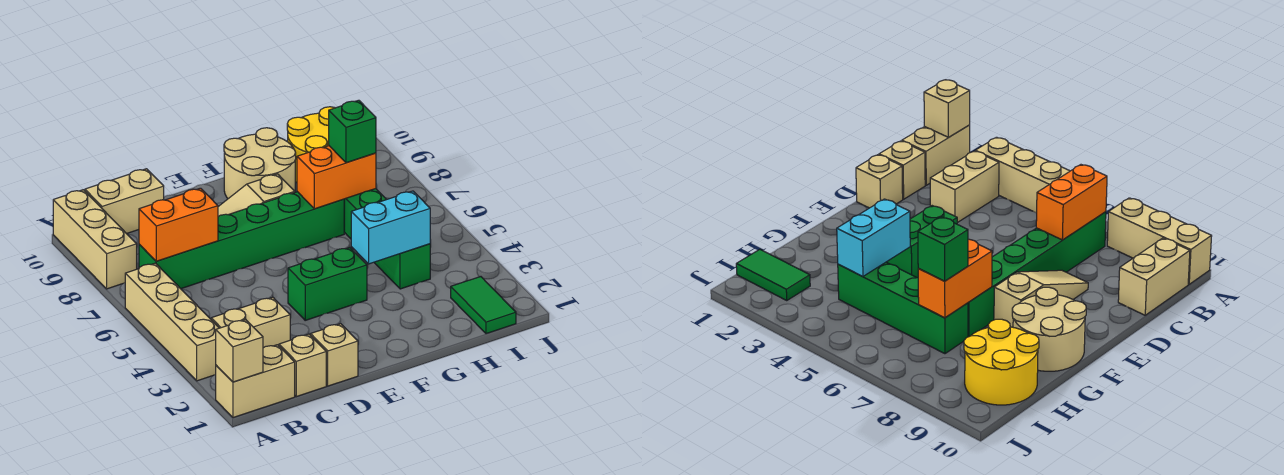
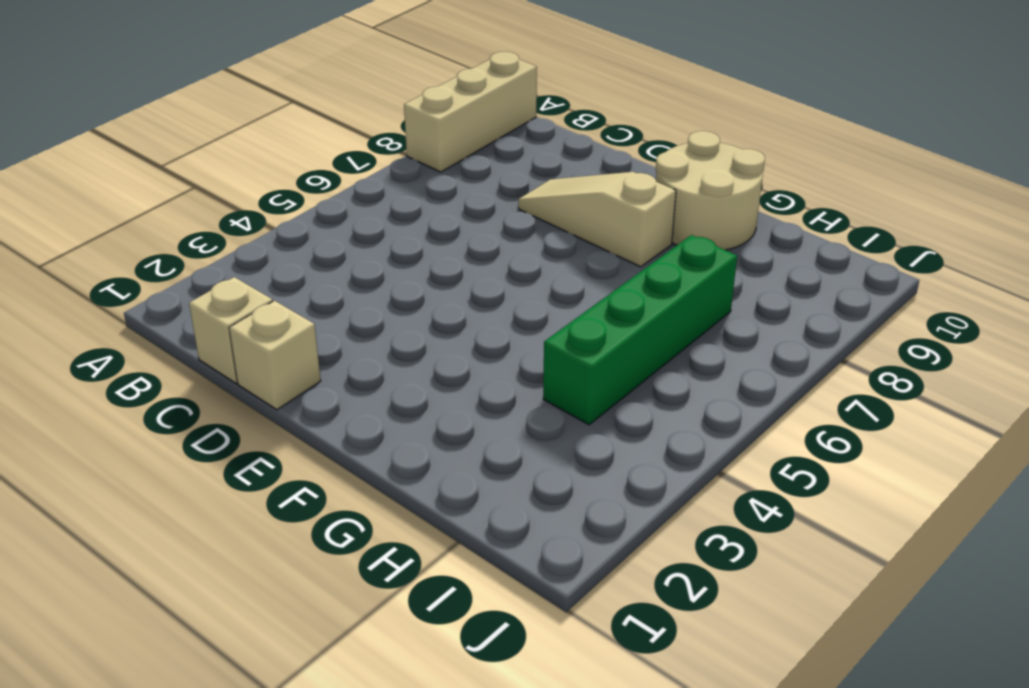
none -> tan brick A1:B1 level 1
none -> tan brick A3:A6 level 1
none -> tan brick B3:C3 level 1

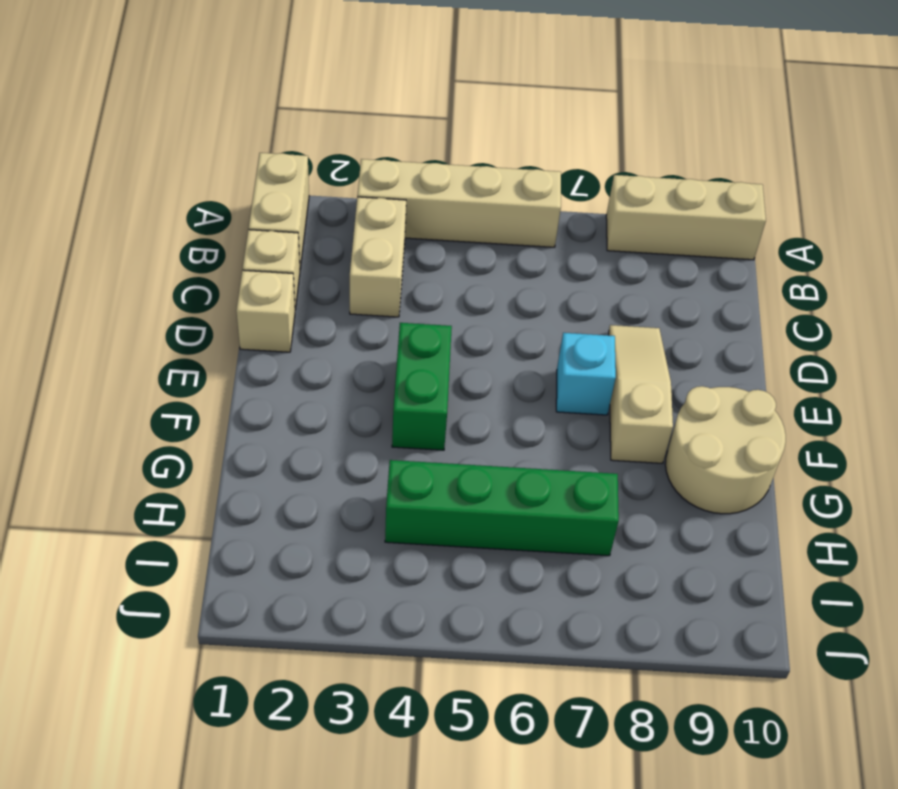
cyan brick E7 level 1 -> green brick B7:G7 level 1
none -> tan brick B10:C10 level 1
none -> yellow round brick H9:I10 level 1
none -> green tile I1:I2 level 1

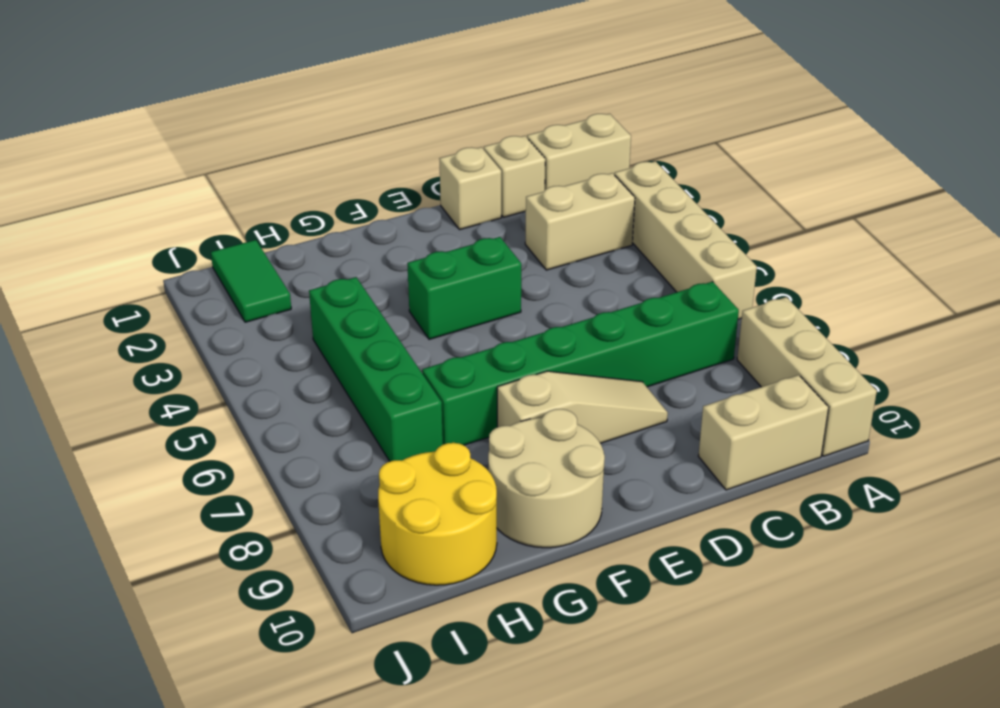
none -> tan brick A1 level 2
none -> orange brick B7:C7 level 2
none -> cyan brick G4:H4 level 2

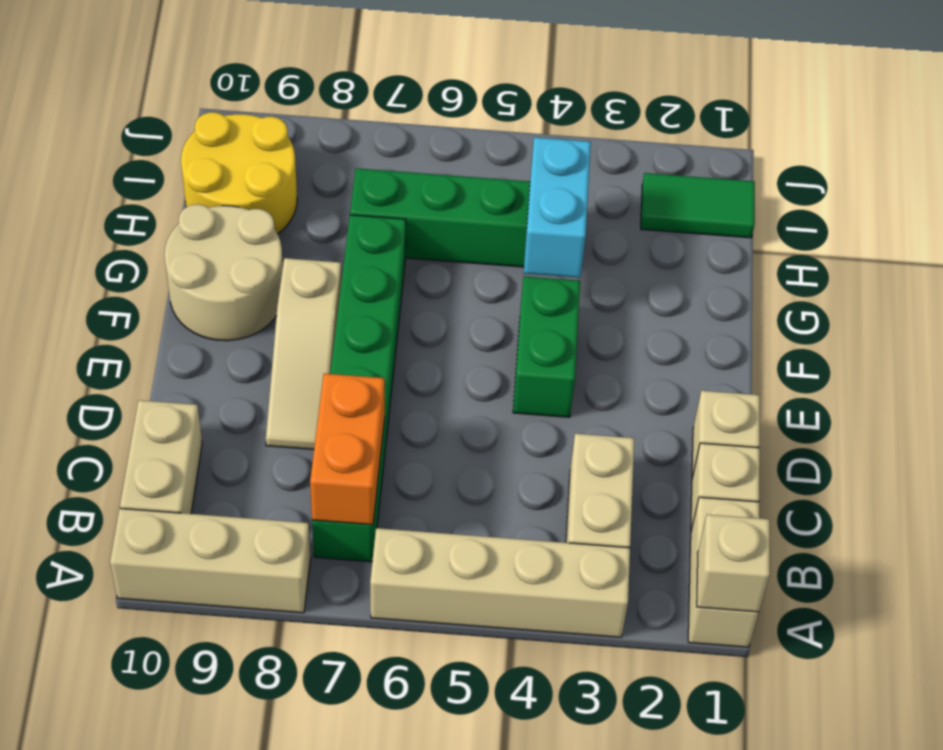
none -> orange brick G7:H7 level 2
none -> green brick H7 level 3

